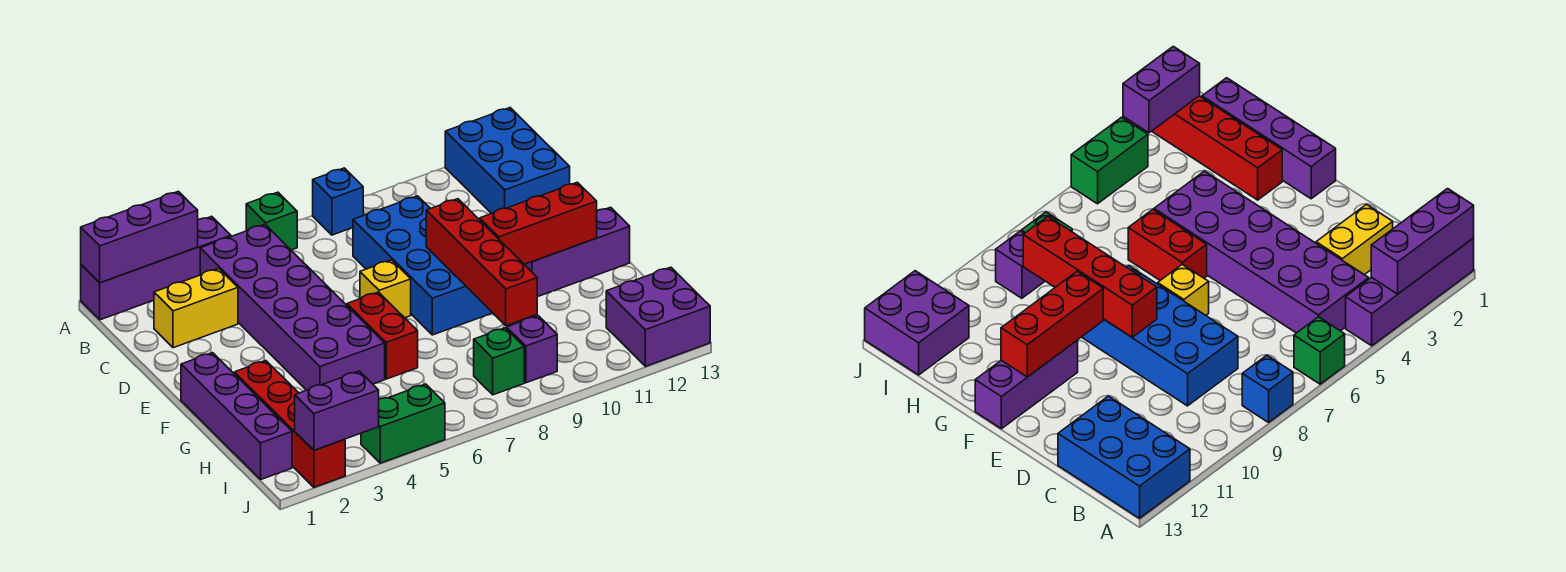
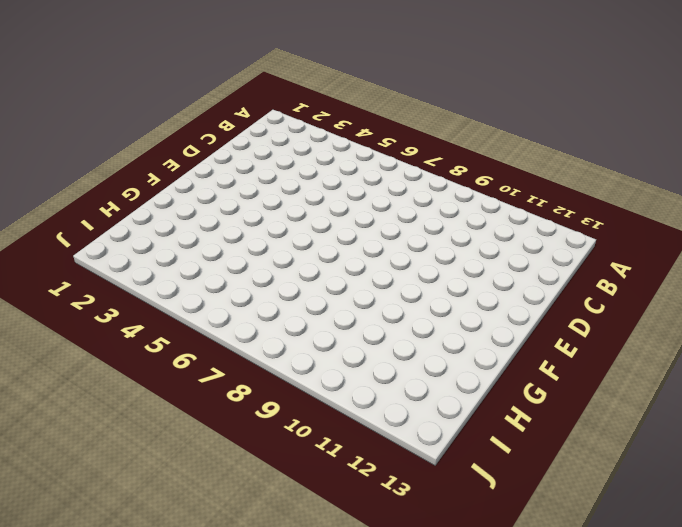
none -> purple brick A1:A4 level 1
none -> green brick A6 level 1
none -> blue brick A8 level 1

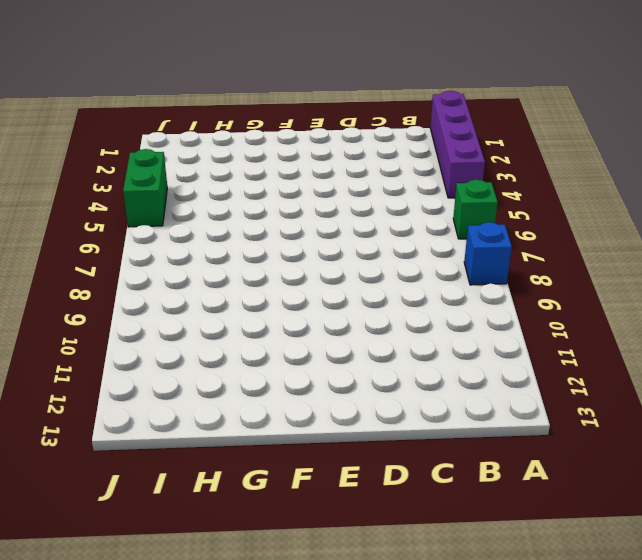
none -> blue brick A12:C13 level 1
none -> purple brick B4:G5 level 1
none -> yellow brick C2:C3 level 1

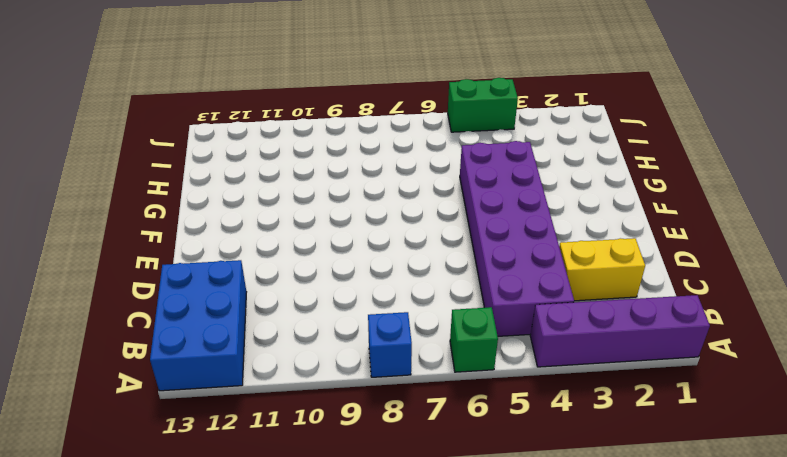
none -> blue brick C8:F9 level 1
none -> yellow brick E7 level 1
none -> purple brick F1:I1 level 1

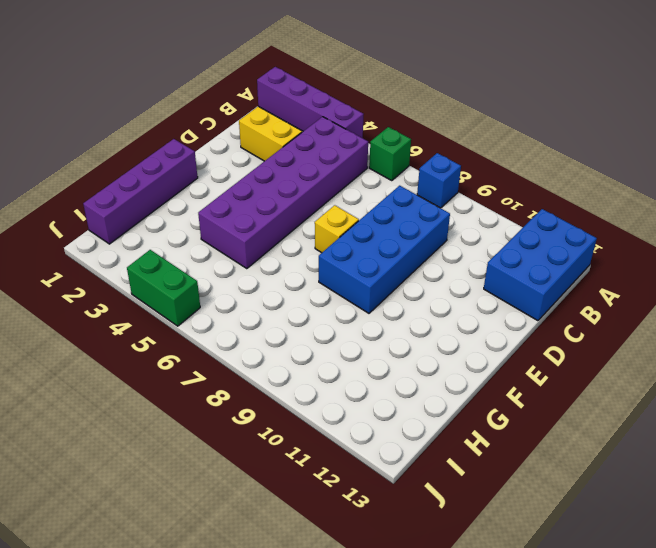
none -> red brick F6:G6 level 1
none -> purple brick F11:F13 level 1
none -> red brick G2:J2 level 1

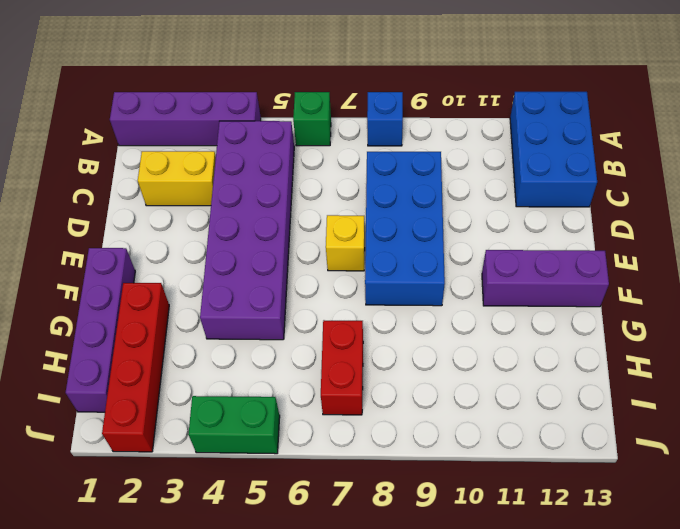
red brick H7:I7 level 1 -> red brick F6:G6 level 1
none -> green brick I8 level 1
none -> purple brick I9 level 1
none -> purple brick I12:J13 level 1

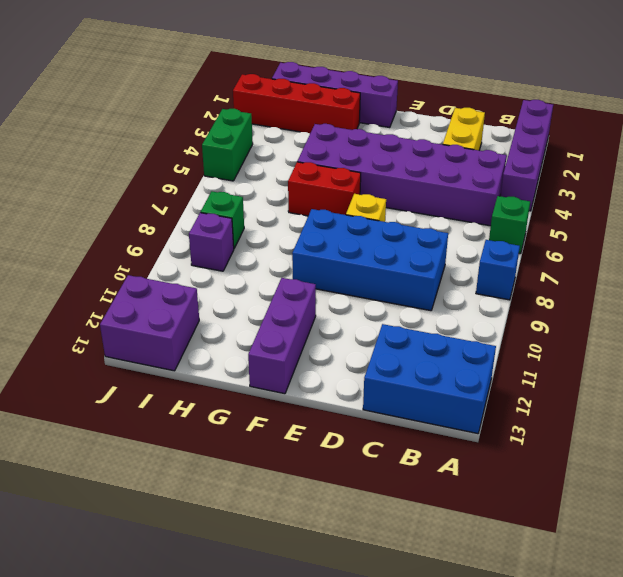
none -> purple brick A1:A3 level 2
none -> red brick E9:H9 level 2
none -> red brick F10:F12 level 2

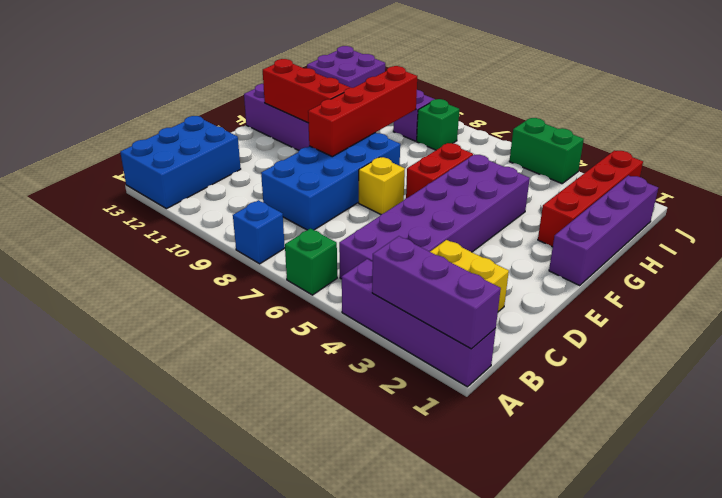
none -> purple brick J2:J3 level 2

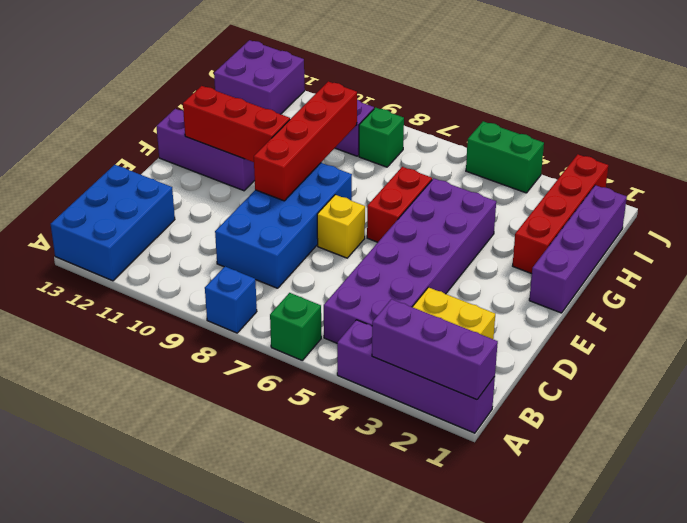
none -> purple brick J2:J3 level 2

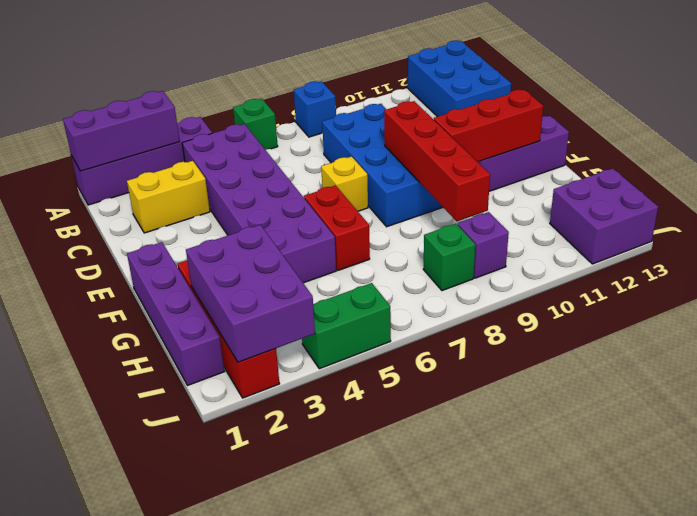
purple brick H2:J3 level 2 -> purple brick J2:J3 level 2

